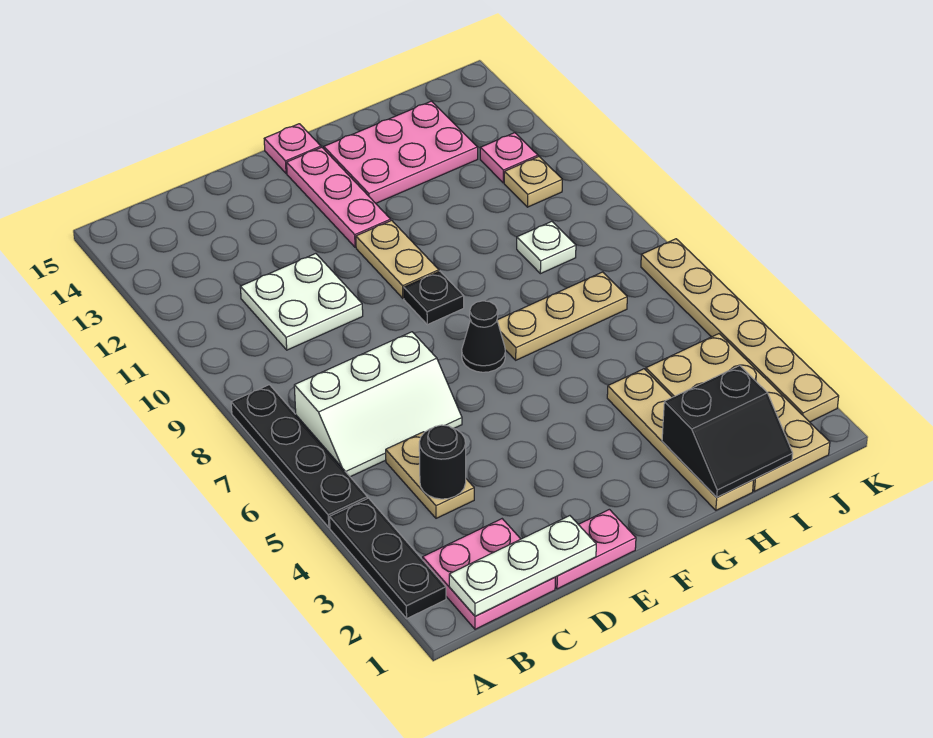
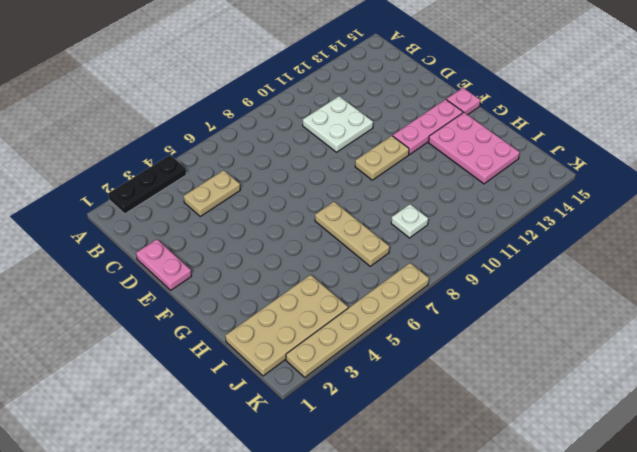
none -> black plate A5:A8 level 1
none -> pink plate B1:C2 level 1
none -> white slope B6:D7 level 1 top 7

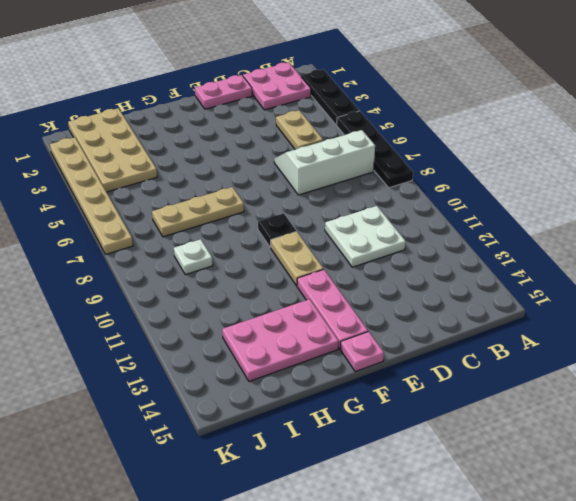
none -> black cone F7 level 1
none -> tan plate H1:H4 level 1
none -> tan plate J11 level 1

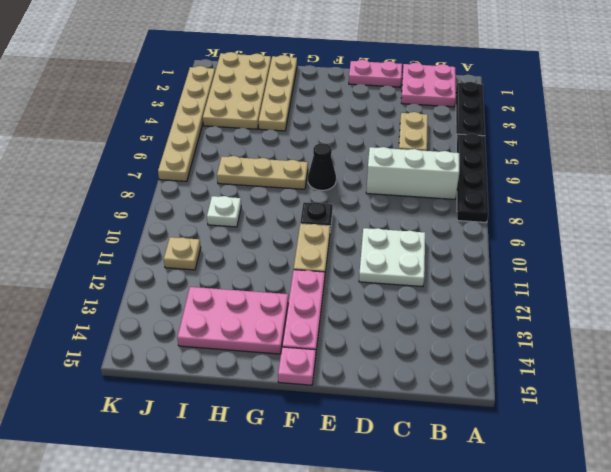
none -> pink plate J12 level 1
none -> white plate B1:D1 level 2
none -> black round brick C4 level 2

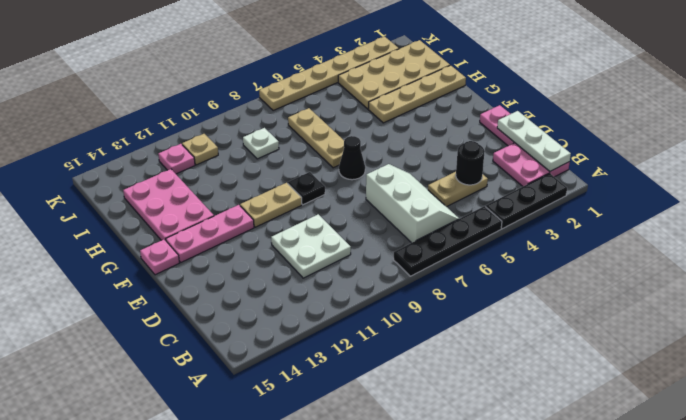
none -> black slope H1:I2 level 2 top 2

